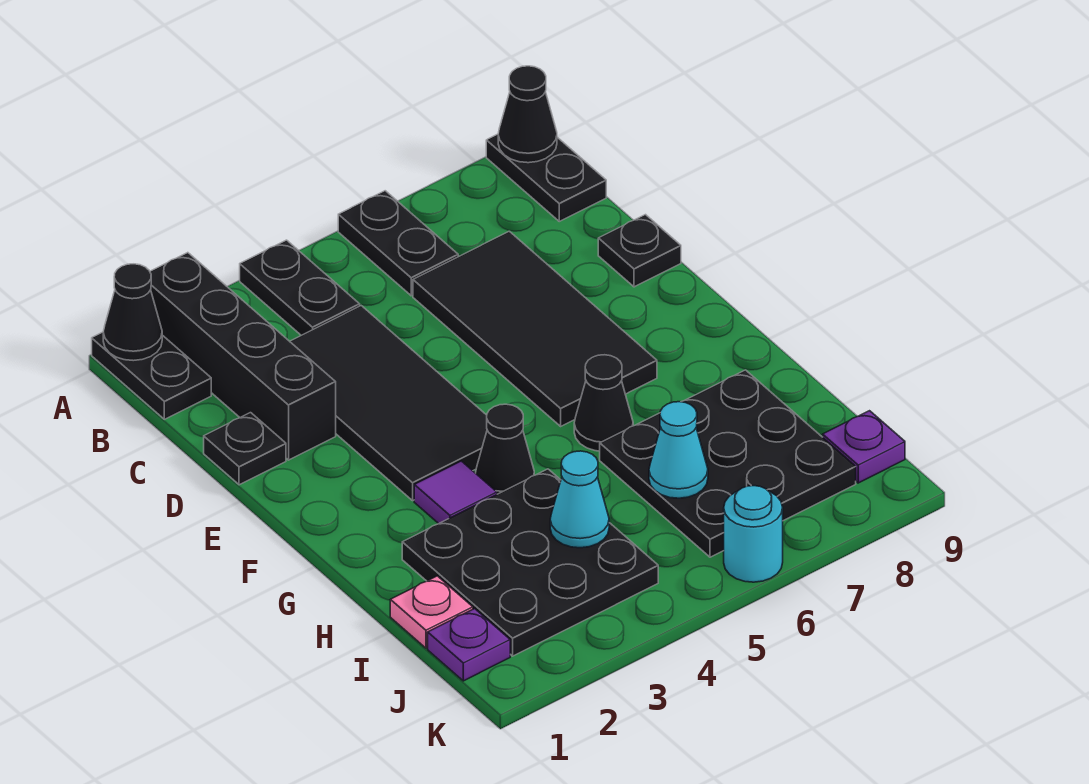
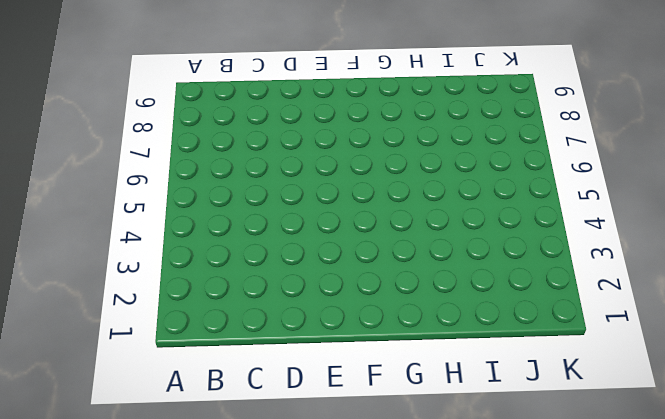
none -> black plate A1:B1 level 1
none -> black brick A2:D2 level 1
none -> black plate A4:B4 level 1

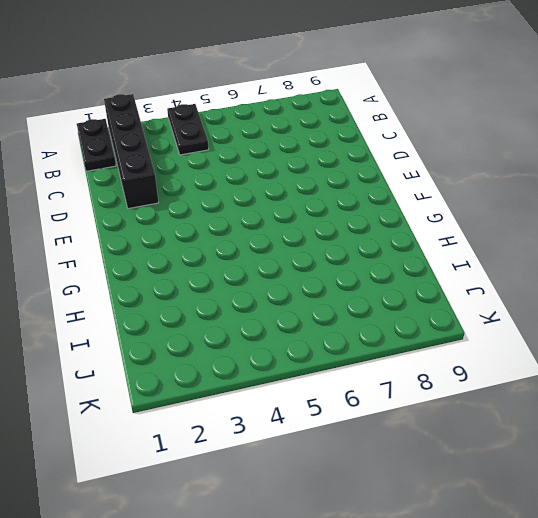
none -> black plate A6:B6 level 1
none -> black plate A9:B9 level 1
none -> black tile C3:F4 level 1

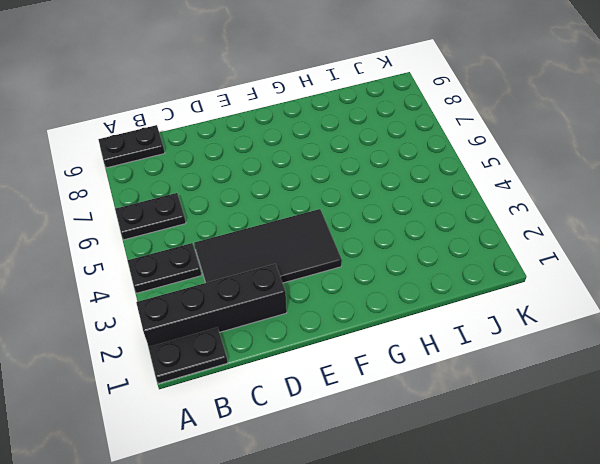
none -> black tile C6:F7 level 1
none -> black plate D1 level 1
none -> black plate D9 level 1

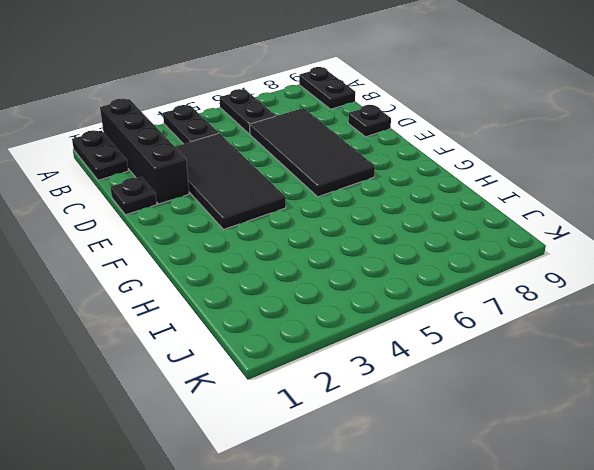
none -> purple tile G3 level 1
none -> black cone G4 level 1
none -> black cone G6 level 1

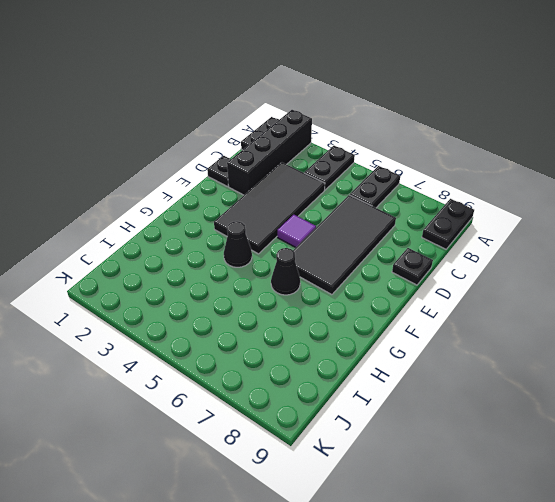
purple tile E5 level 1 -> purple tile G3 level 1
none -> black plate H2:J4 level 1
none -> black plate H6:J8 level 1
none -> pink plate I1 level 1

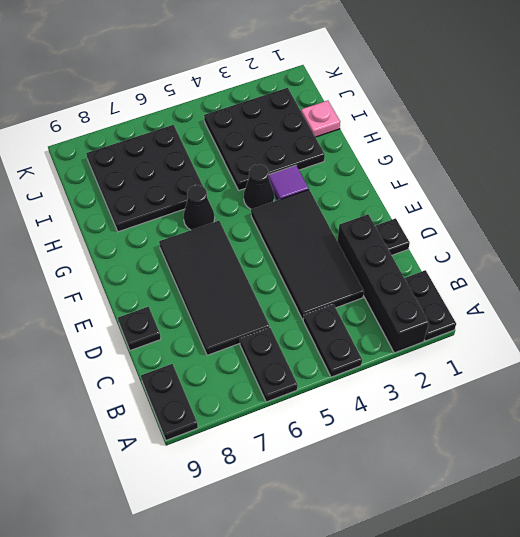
none -> purple plate J1 level 1
none -> purple plate J9 level 1
none -> cyan round brick K6 level 1

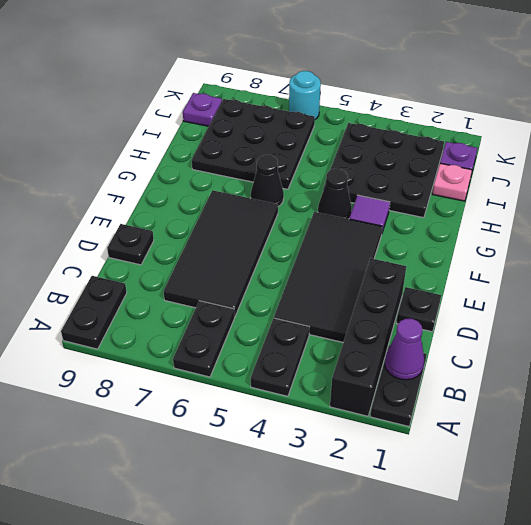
purple cone B1 level 2 -> none
none -> black cone A1 level 2
none -> black cone A9 level 2
none -> cyan cone I4 level 2

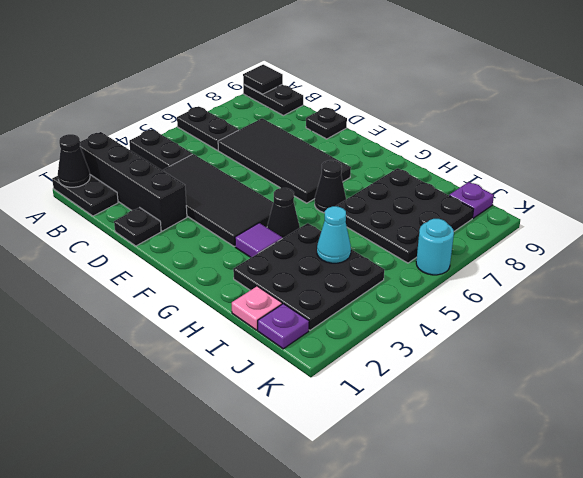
black tile A9 level 2 -> black cone A9 level 2
none -> cyan cone I6 level 2

